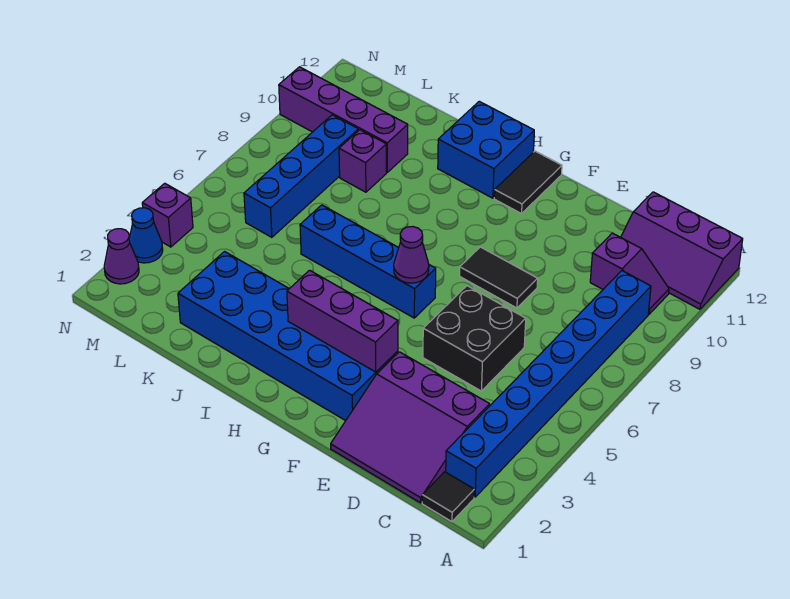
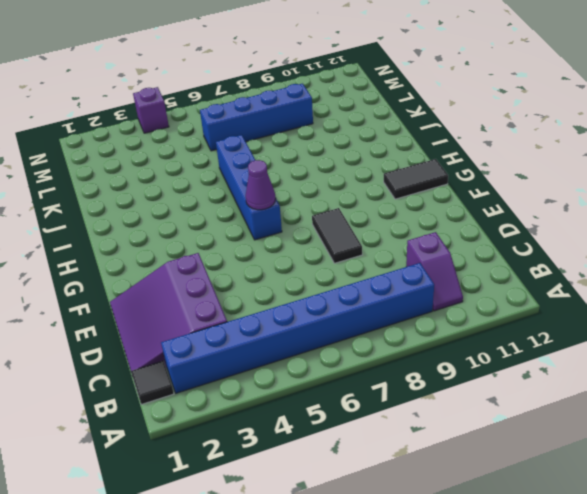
none -> purple slope A11:C12 level 1 top 12
none -> black brick D5:E6 level 1
none -> blue brick F2:K3 level 1

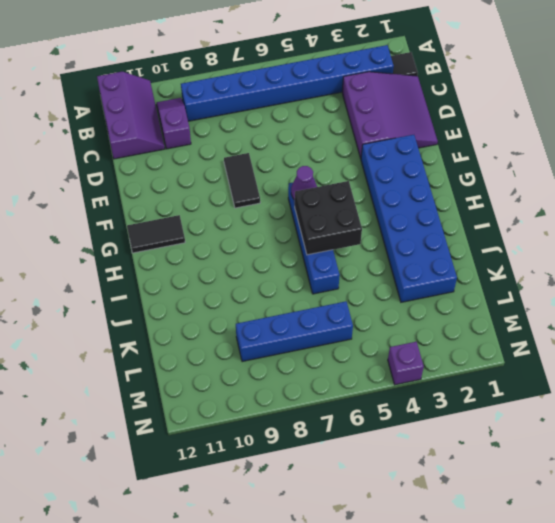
black brick H5:I6 level 2 -> black brick D5:E6 level 1
none -> blue brick H11:I12 level 1
none -> purple brick K9 level 1
none -> purple brick K10:N10 level 1

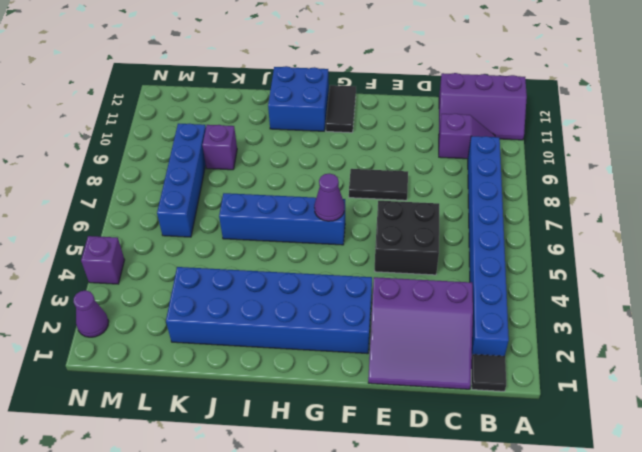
none -> purple brick K10:N10 level 1
none -> blue cone N3 level 1
none -> purple brick F3:H3 level 2

